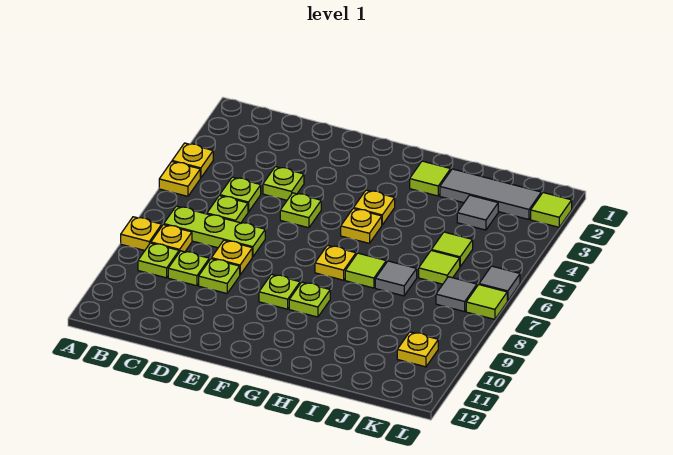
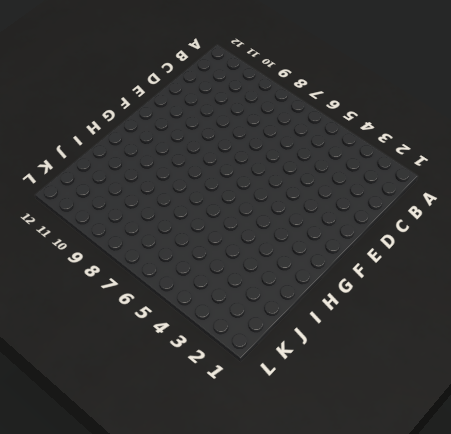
none -> yellow plate A4 level 1
none -> yellow plate A5 level 1
none -> yellow plate A8 level 1
none -> lime plate B7:D7 level 1

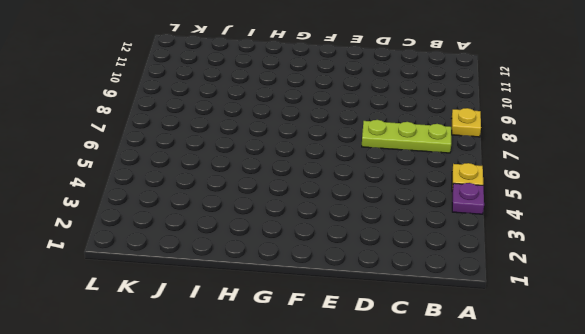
purple plate A4 level 1 -> yellow plate A4 level 1
none -> yellow plate B8 level 1
none -> lime plate B9 level 1
none -> lime plate C5 level 1
none -> lime plate C6 level 1

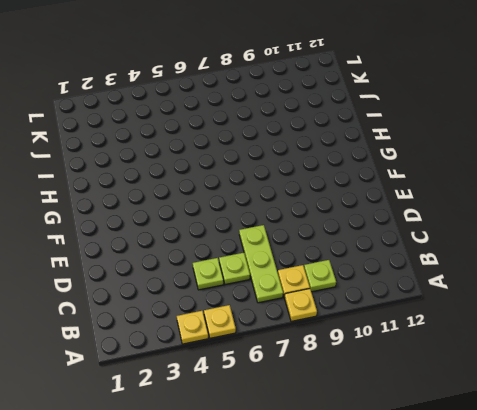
none -> lime plate C9 level 1
none -> lime plate D4 level 1
none -> yellow plate D8 level 1
none -> lime plate D9 level 1

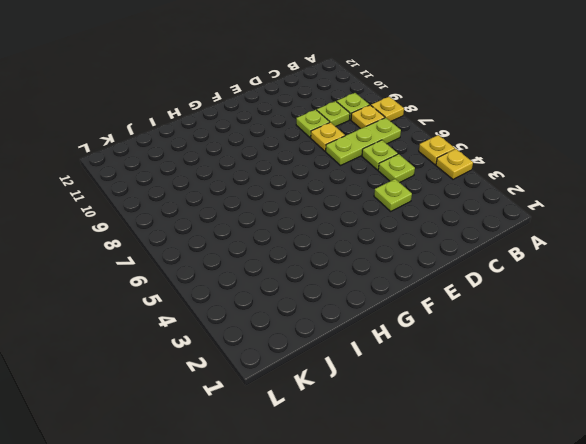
none -> lime plate E5 level 1
none -> lime plate F9 level 1
none -> yellow plate G4 level 1
none -> yellow plate G5 level 1

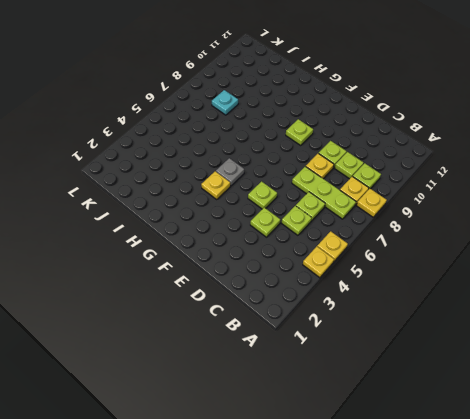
grey plate G5 level 1 -> yellow plate G5 level 1
cyan plate J8 level 1 -> none
none -> yellow plate G7 level 1
none -> lime plate G9 level 1
none -> lime tile H2 level 1
none -> lime tile H7 level 1

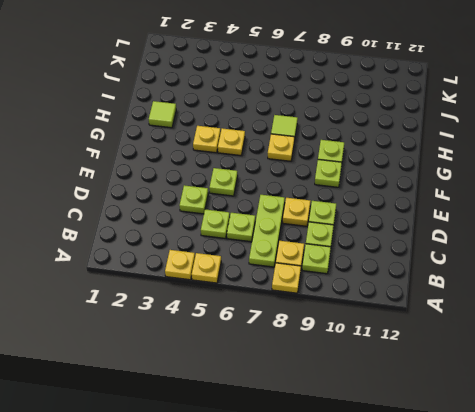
none -> grey tile I2:K2 level 1
none -> grey tile I7 level 1
none -> grey tile J3 level 1
none -> lime tile J5 level 1

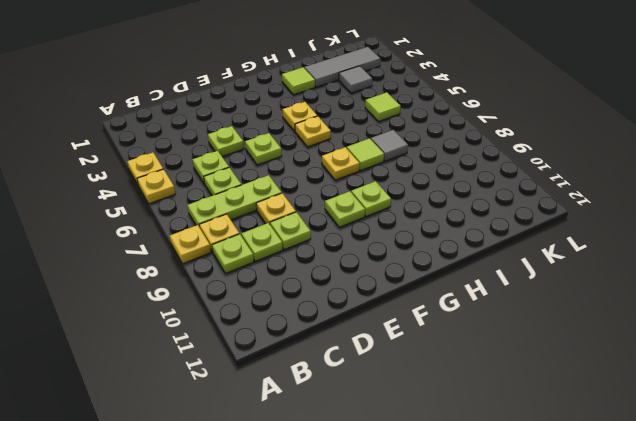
none -> lime tile J6 level 1
none -> grey tile K7 level 1
none -> yellow plate K10 level 1
none -> lime tile L2 level 1

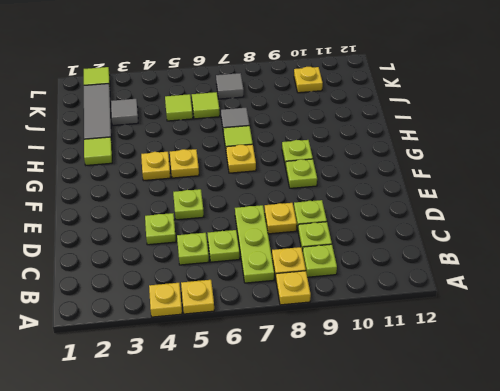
none -> grey tile L6 level 1
none -> lime tile L7 level 1

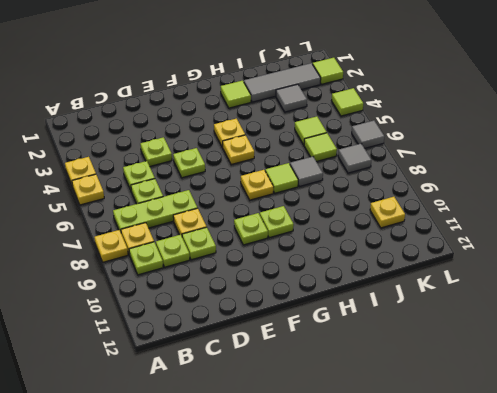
lime tile L4 level 1 -> lime tile L7 level 1

